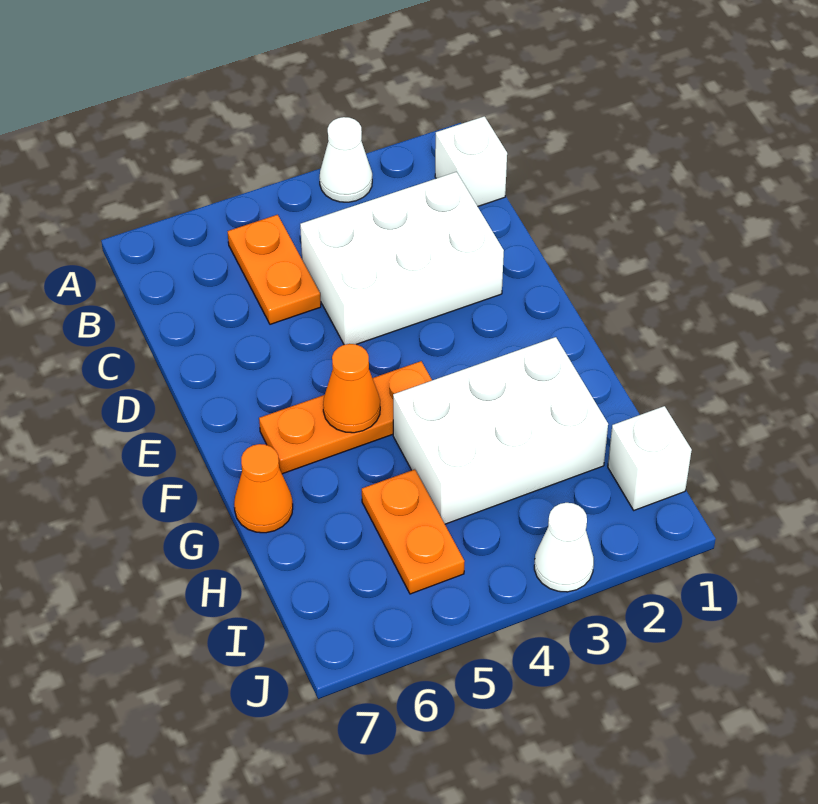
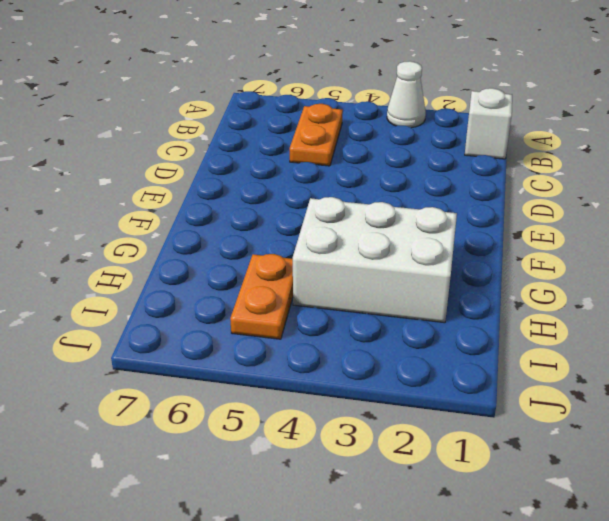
none -> white brick C2:D4 level 1
none -> orange plate F4:F6 level 1

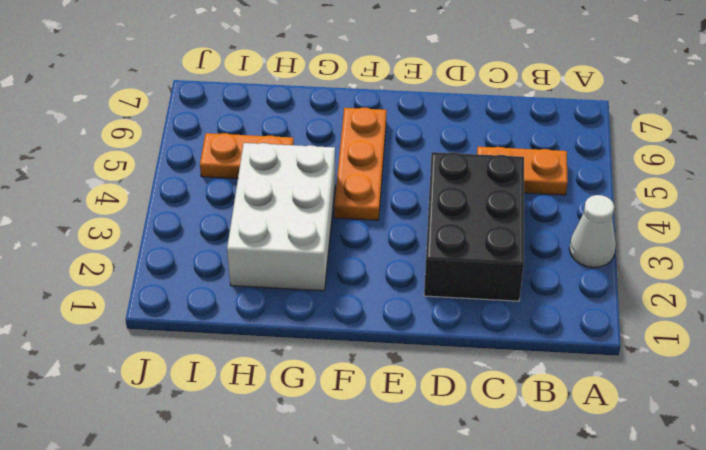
black brick C2:D4 level 1 -> white brick C2:D4 level 1
none -> white brick B1 level 1
none -> orange cone G7 level 1

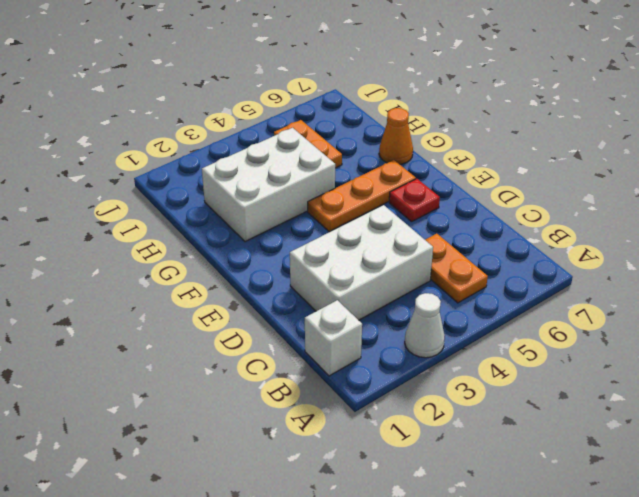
red plate E6 level 1 -> none
none -> white brick I1 level 1
none -> white cone J3 level 1

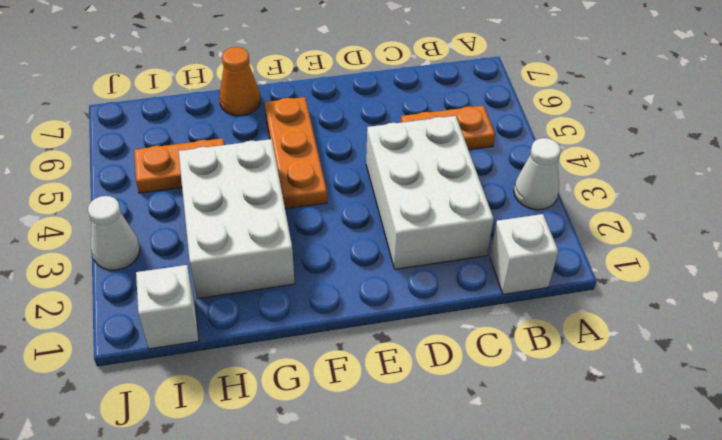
none -> orange cone F5 level 2

